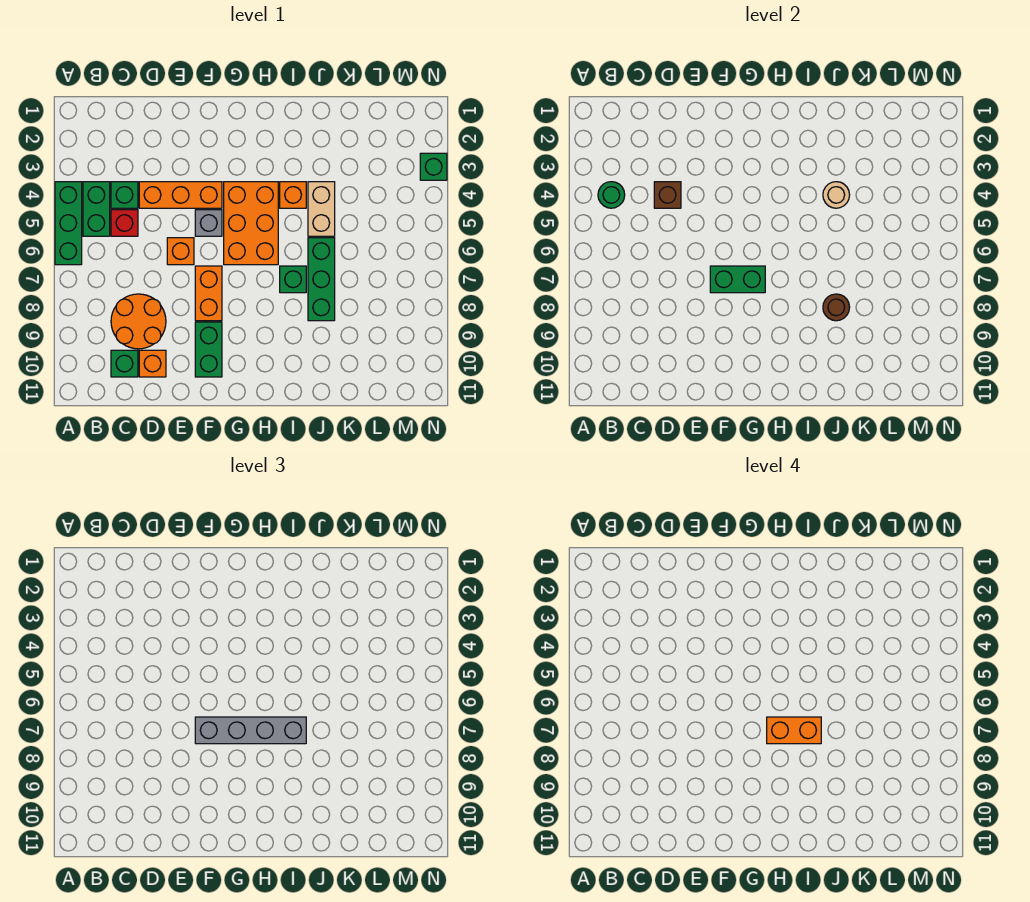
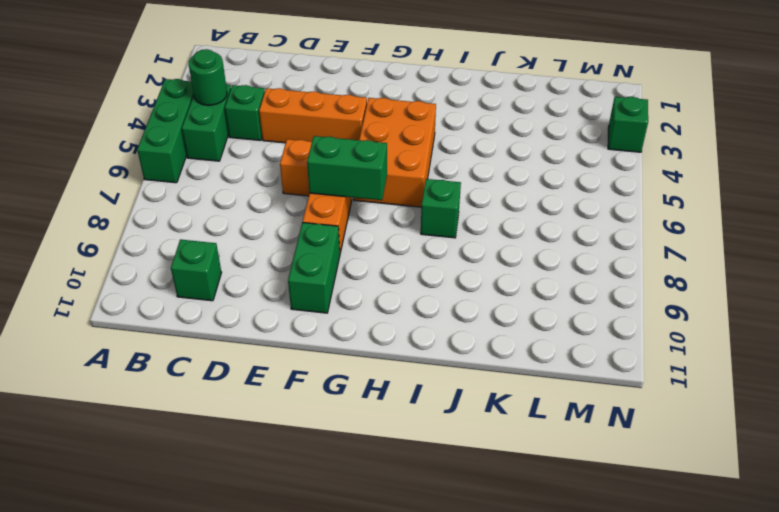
none -> red brick C5 level 1
none -> orange round brick C8:D9 level 1
none -> orange brick D10 level 1

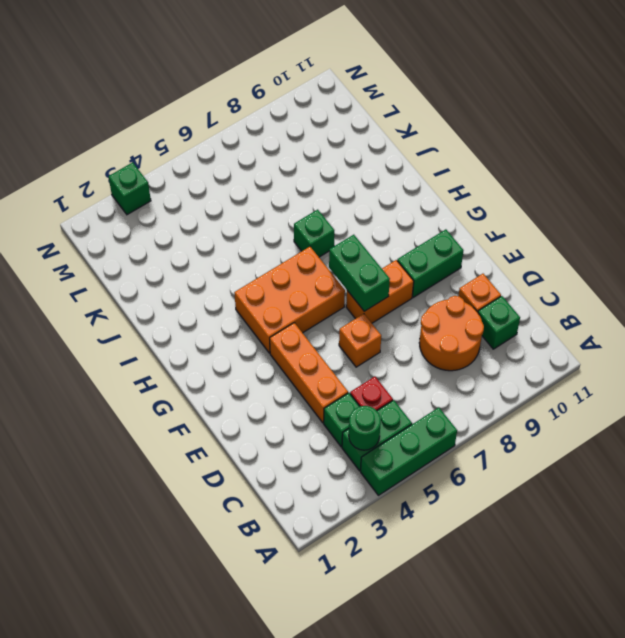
none -> grey brick F5 level 1
none -> orange brick I4 level 1
none -> tan brick J4:J5 level 1

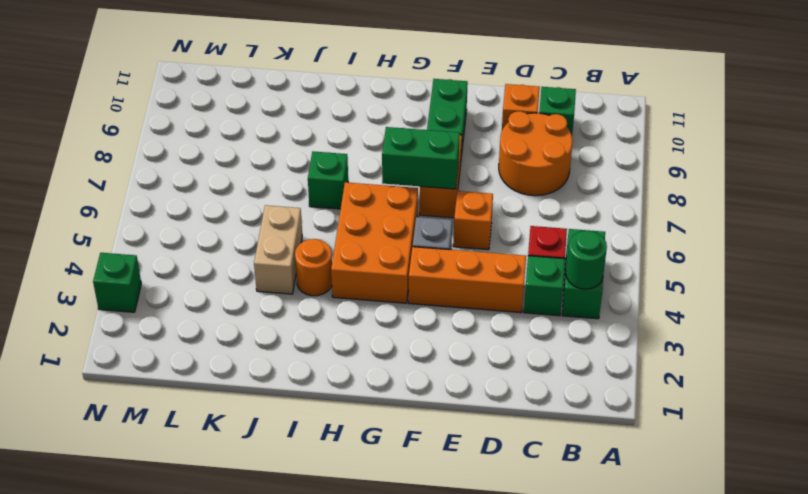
orange round brick I4 level 1 -> orange brick I4 level 1
none -> green brick A4:A6 level 1
none -> green brick J6:J8 level 1
none -> brown brick D4 level 2

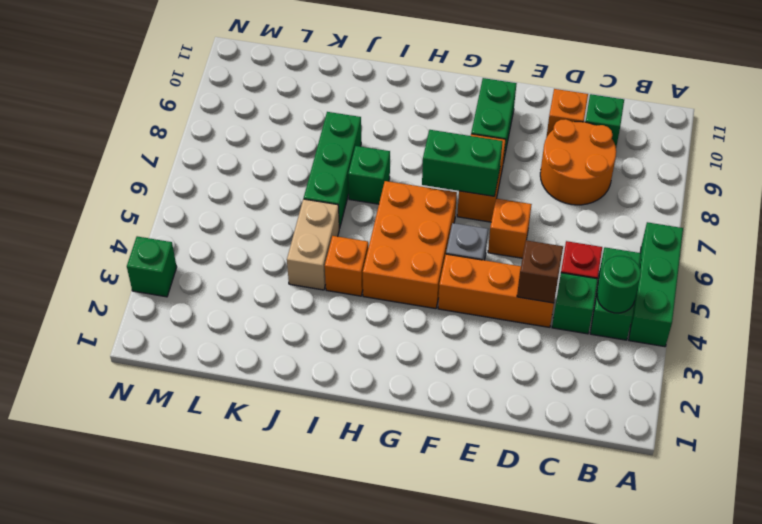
none -> tan round brick J4 level 2
none -> brown round brick J8 level 2
none -> grey brick F7:I7 level 3

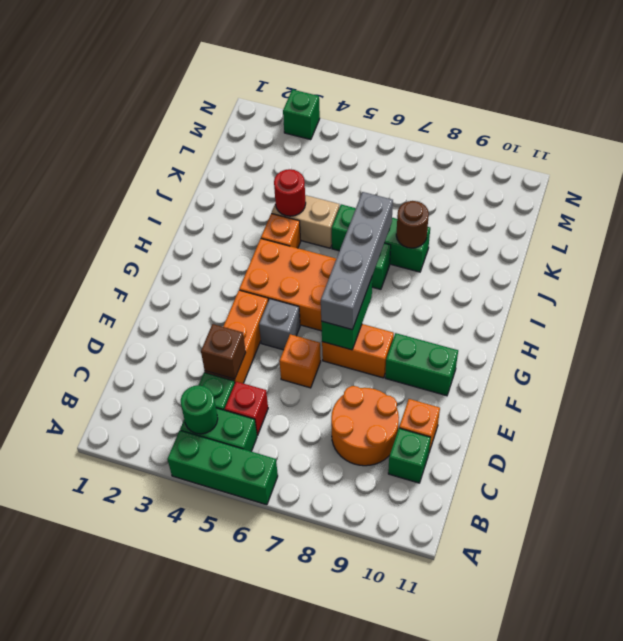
red round brick J4 level 2 -> tan round brick J4 level 2
none -> orange brick H7:I7 level 4

